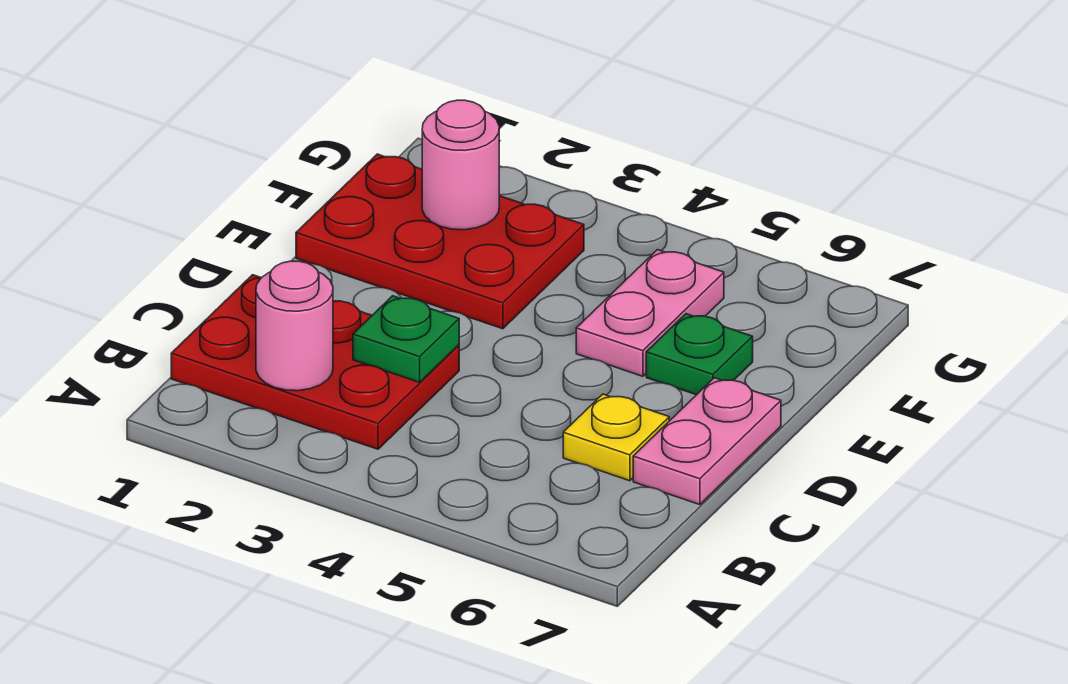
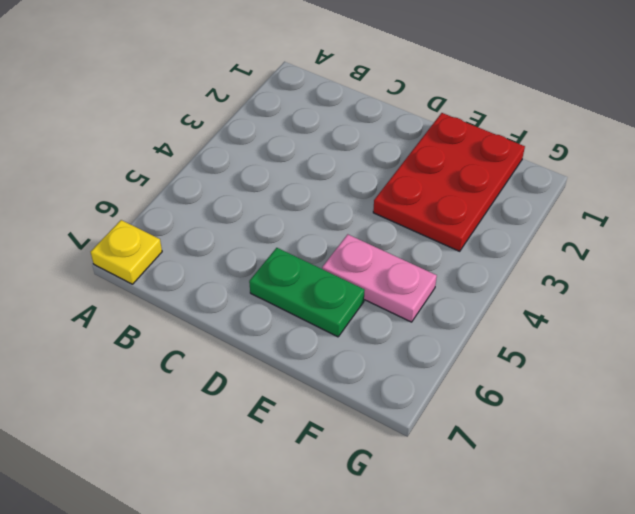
yellow plate A7 level 1 -> yellow plate C6 level 1
green plate D6:E6 level 1 -> green plate E6 level 1
none -> red plate B1:C3 level 1
none -> pink plate C7:D7 level 1

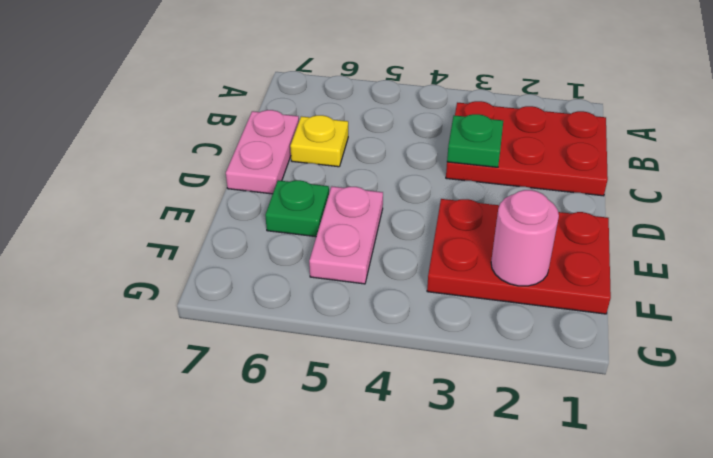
none -> pink round brick B2 level 2

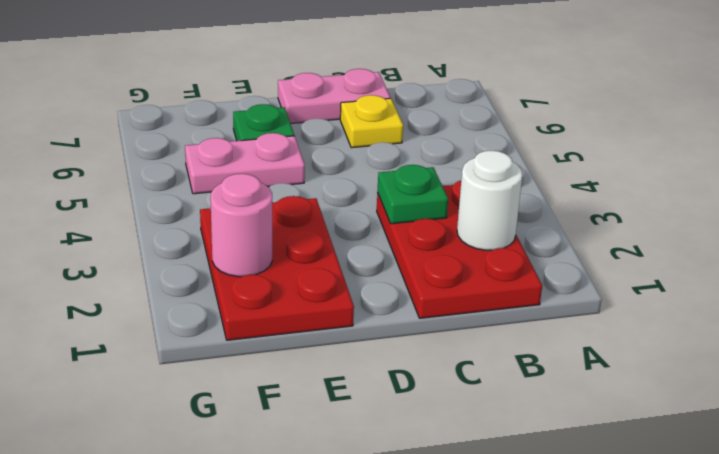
white round brick B2 level 2 -> pink round brick B2 level 2

